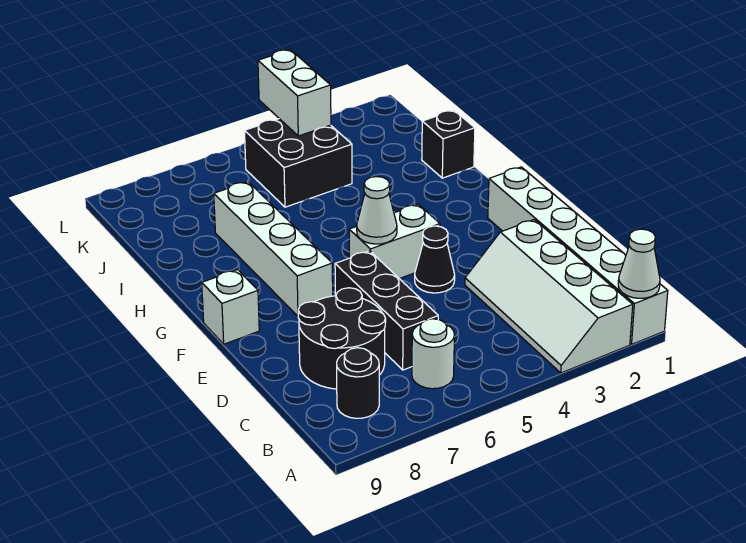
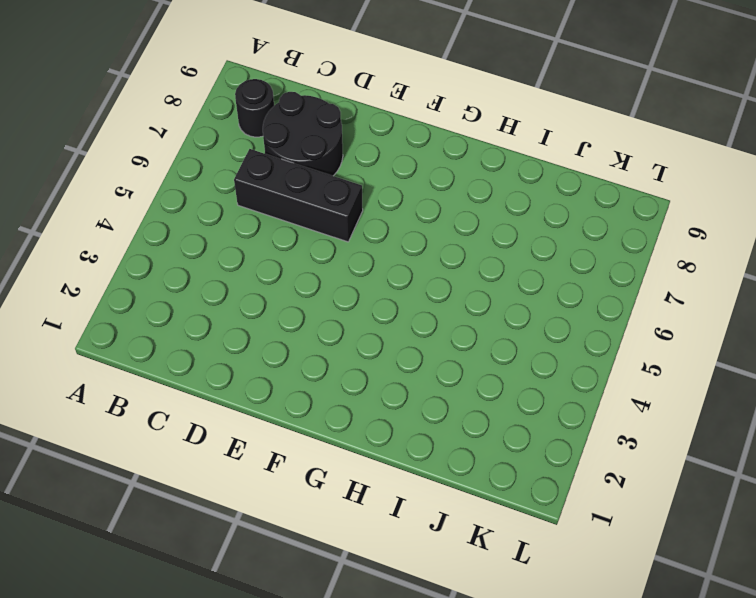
none -> white brick A1:F1 level 1
none -> white slope A2:D3 level 1 top 2
none -> white round brick B6 level 1

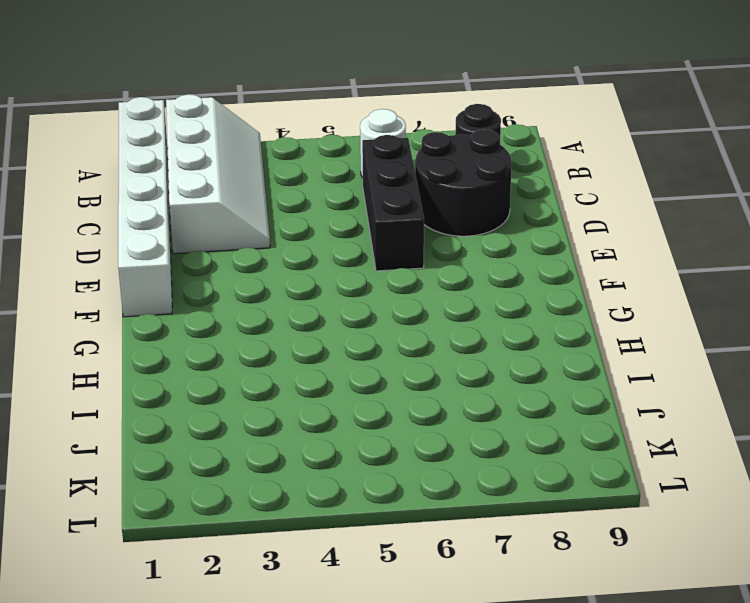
none -> black cone E4 level 1
none -> white brick F4:F5 level 1
none -> white brick F7:I7 level 1

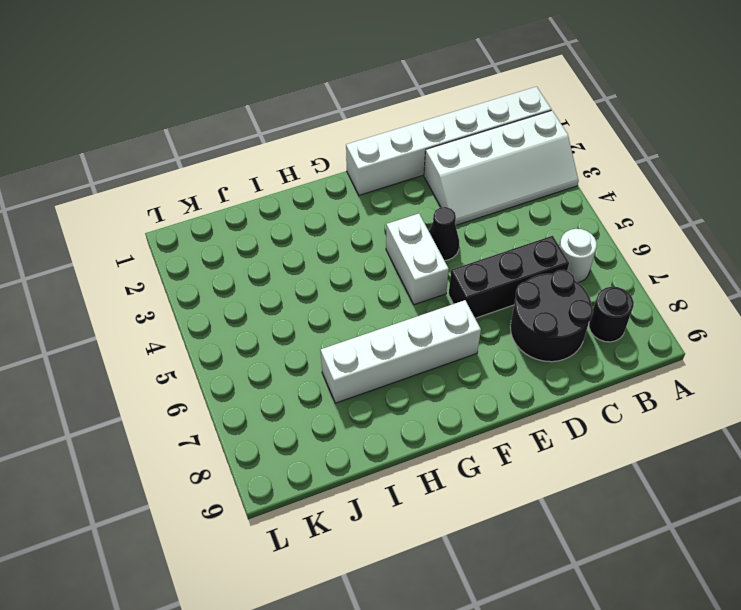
none -> white brick F9 level 1
none -> black brick I1 level 1
none -> black brick J4:K5 level 1

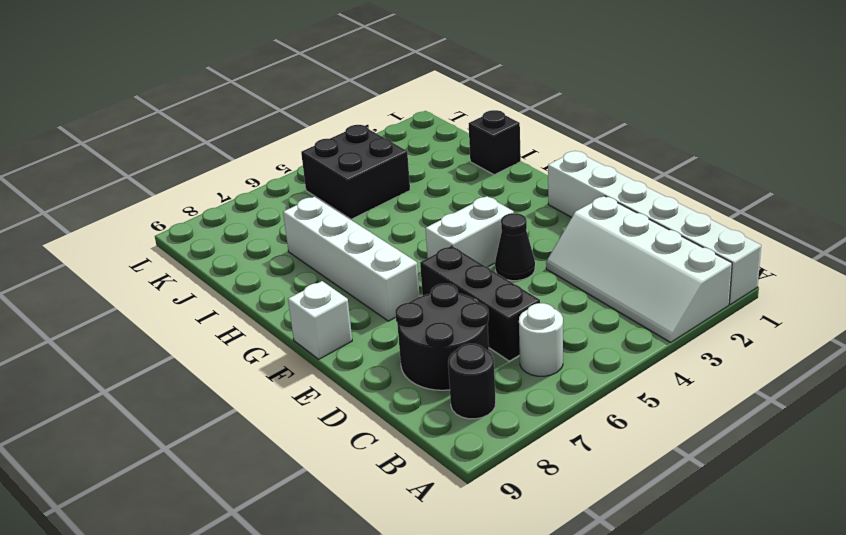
none -> white cone A1 level 2
none -> white cone F5 level 2
none -> white brick K4:L4 level 2

